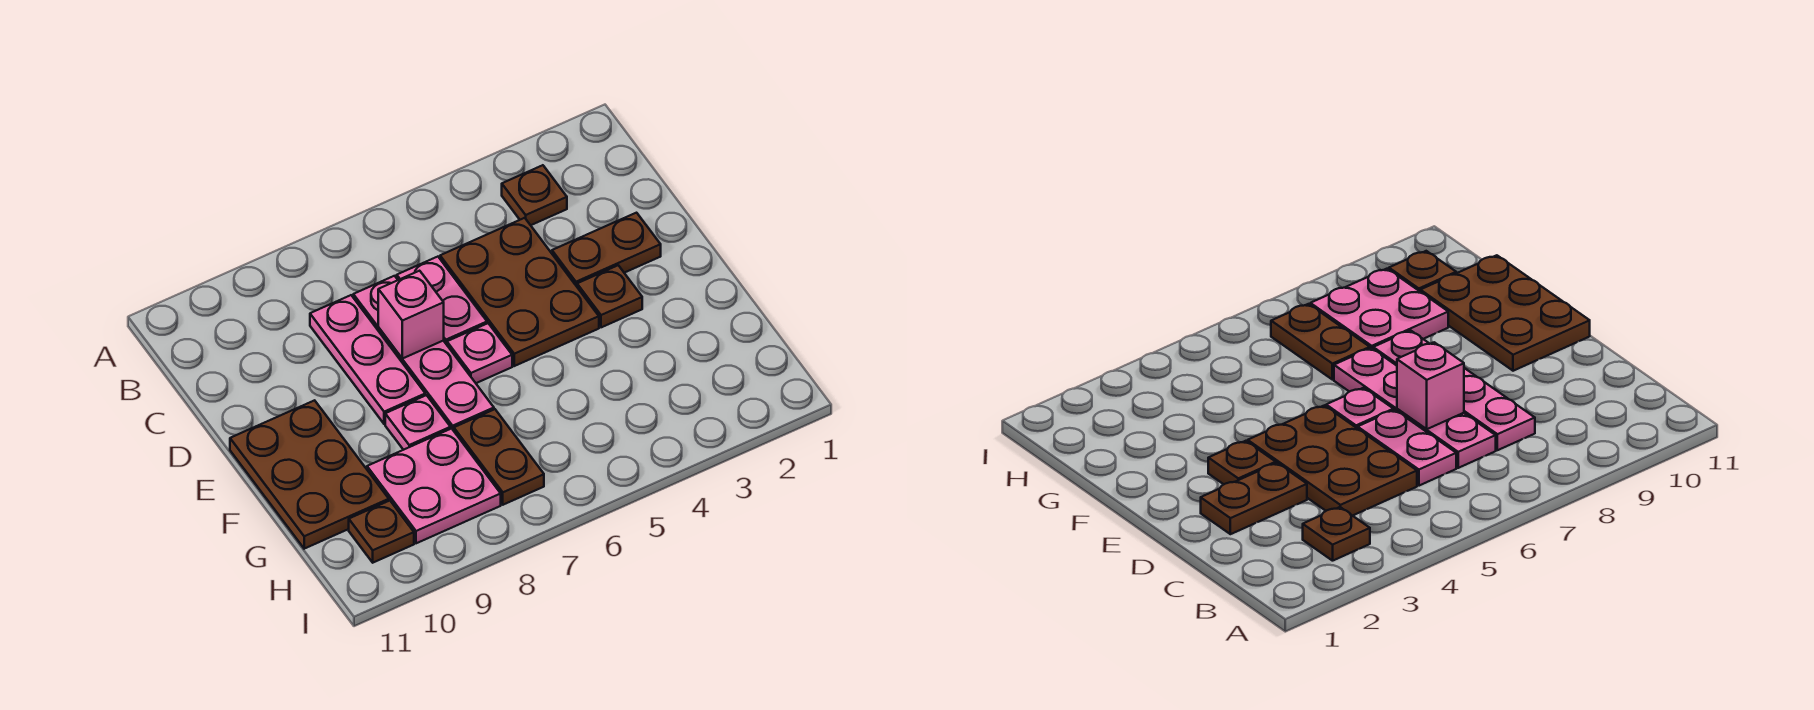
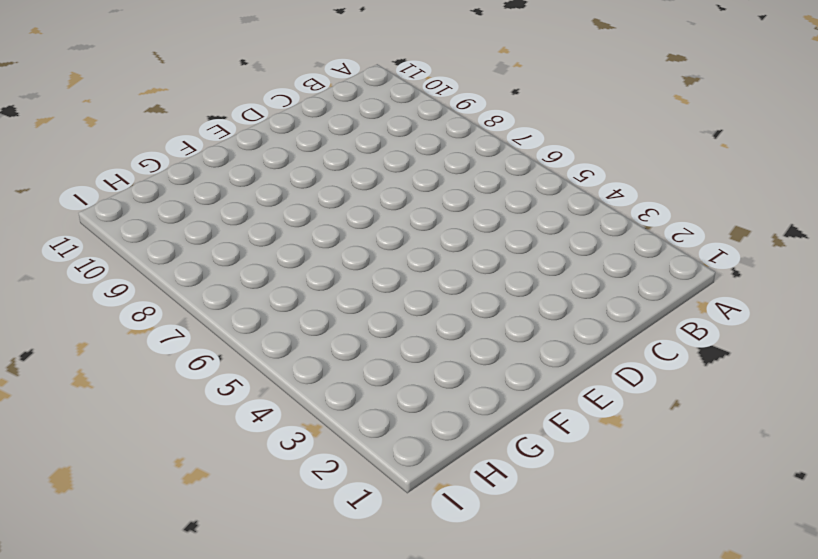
none -> brown plate B3 level 1
none -> brown plate C4:E5 level 1
none -> pink plate C6:D6 level 1

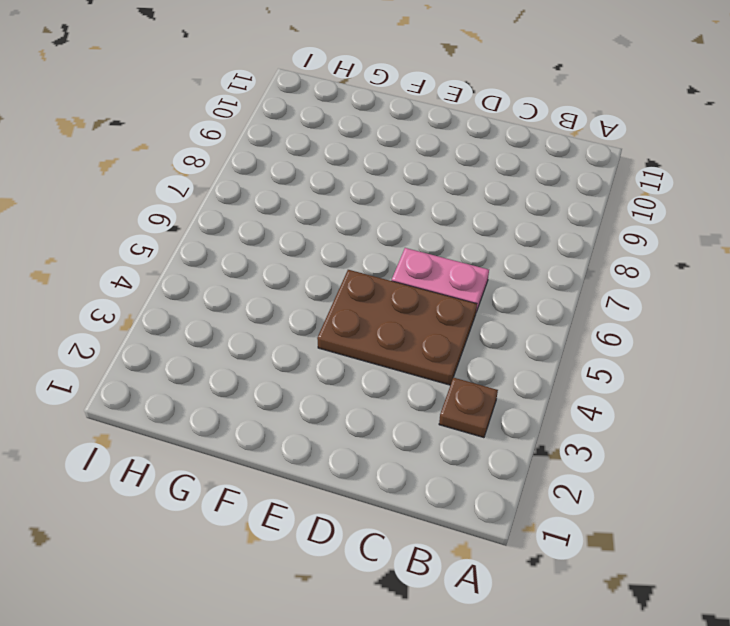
none -> pink plate C7:F7 level 1
none -> pink plate C8:E8 level 1
none -> brown plate D2:D3 level 1

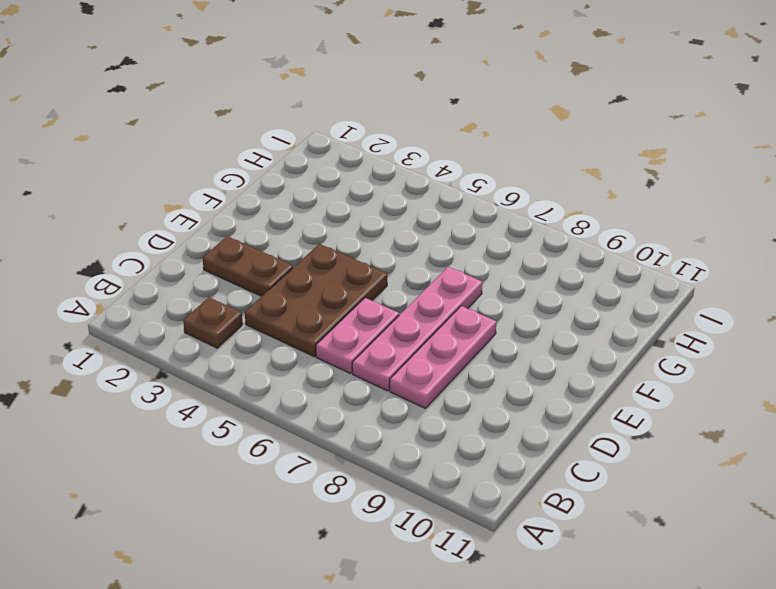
none -> brown plate E3 level 1
none -> pink plate E6 level 1
none -> brown plate E10:G11 level 1

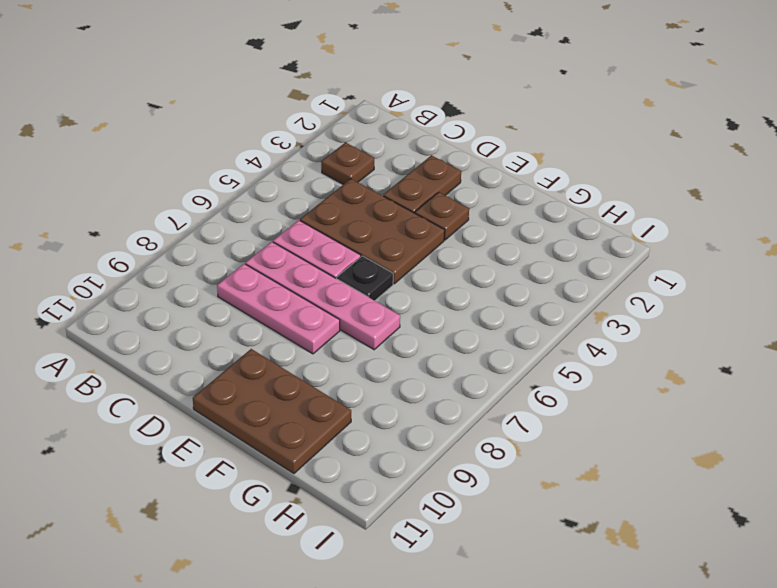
black plate E6 level 1 -> pink plate E6 level 1
none -> pink plate F8 level 1
none -> brown plate G7:H7 level 1
none -> pink plate G8:H9 level 1

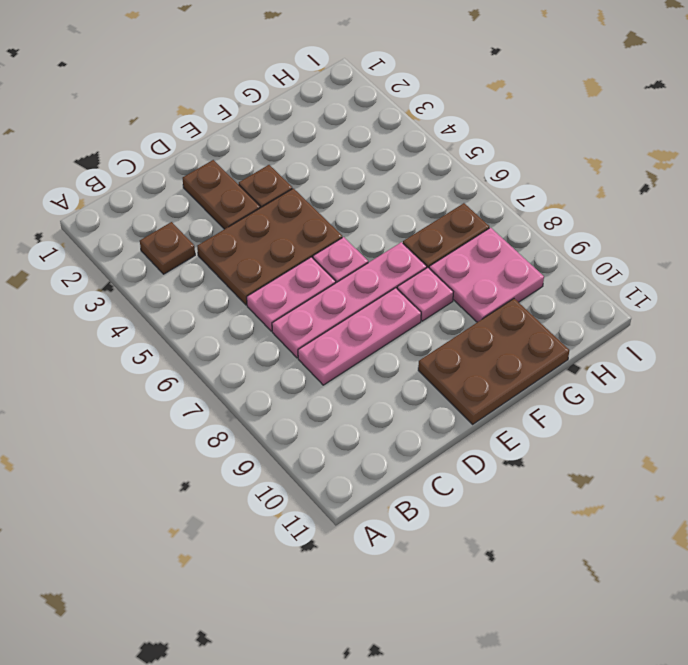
none -> brown plate H10 level 1
none -> pink brick D7 level 2

